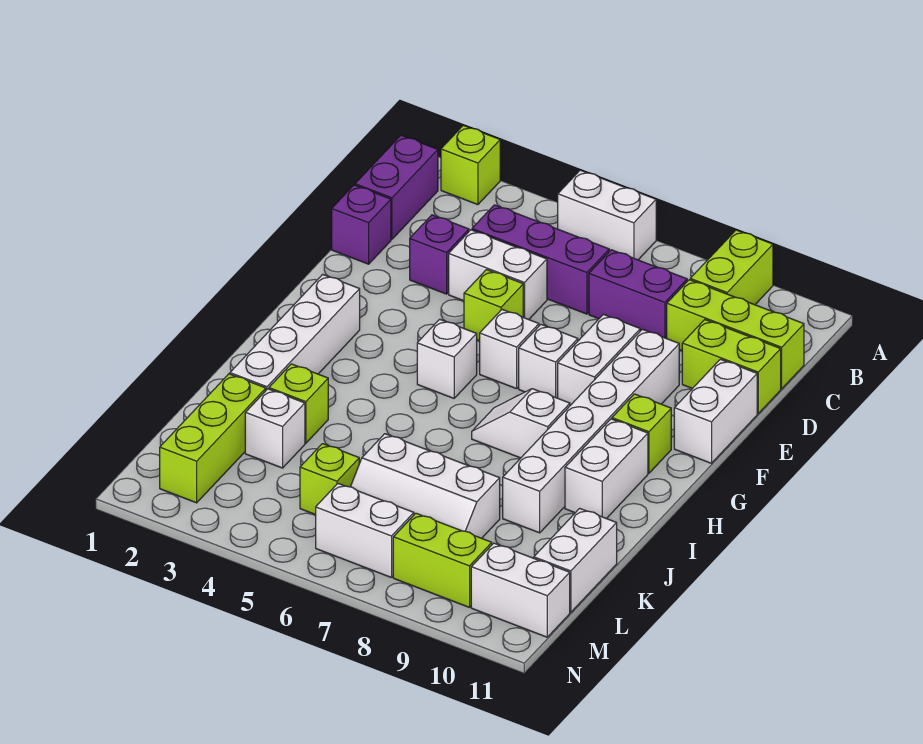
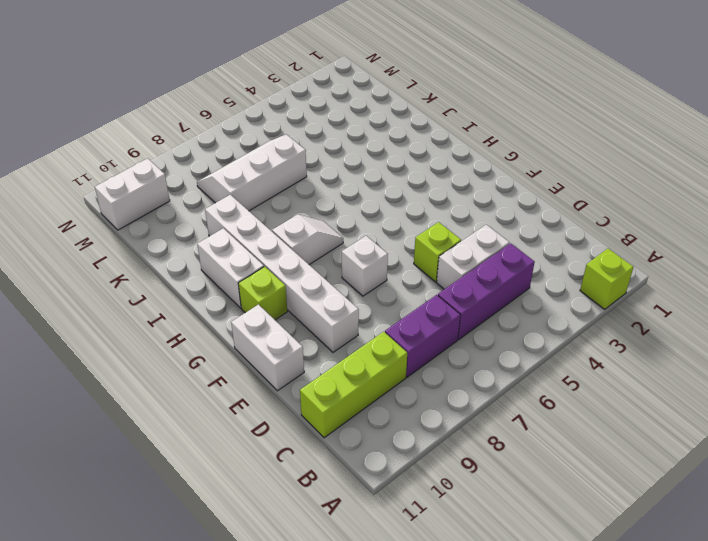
none -> white brick A5:A6 level 1
none -> lime brick A9:B9 level 1
none -> purple brick B1:C1 level 1
none -> purple brick D1 level 1

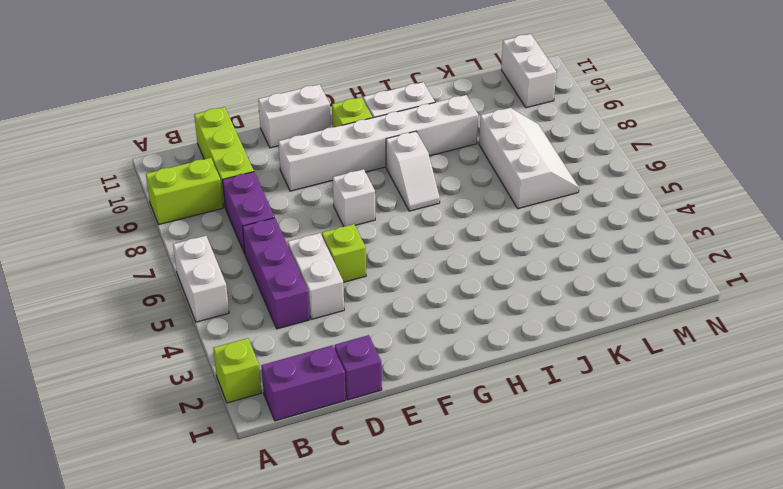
none -> purple brick D3 level 1
none -> lime brick D10:D11 level 1
none -> white brick E8:F8 level 1
none -> white brick F6 level 1

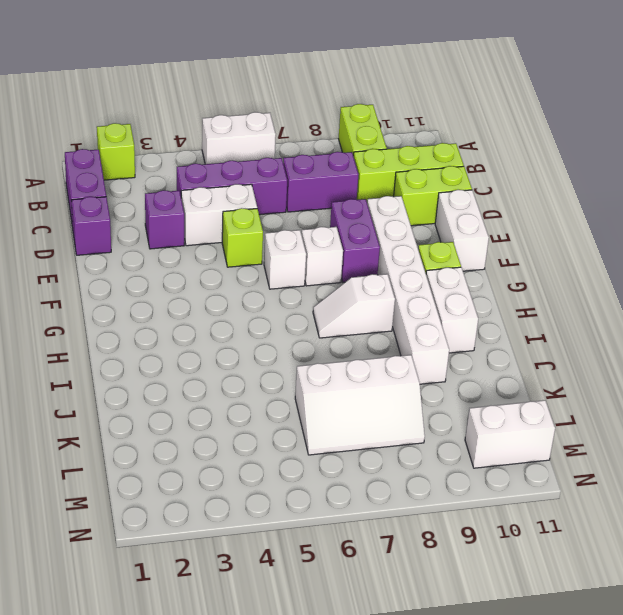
purple brick E8:F8 level 1 -> white brick E8:F8 level 1
none -> white brick G2:J2 level 1
none -> white brick G5 level 1
none -> lime brick J3 level 1
none -> lime brick K2:M2 level 1

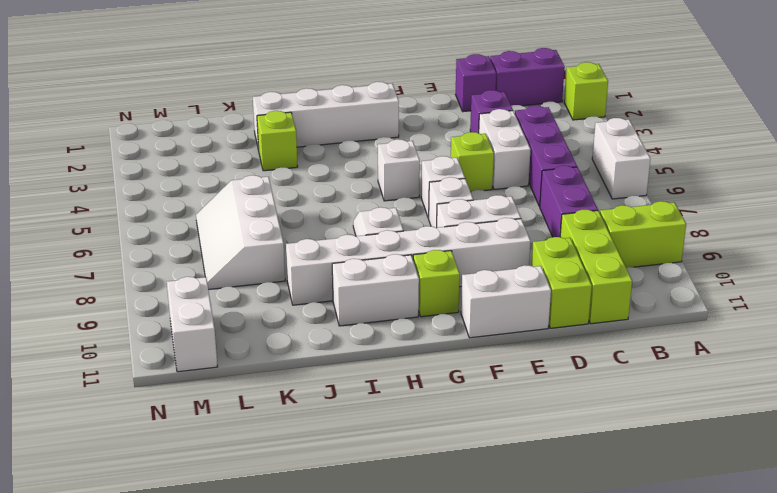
none -> lime brick K2:M2 level 1
none -> white brick K3 level 1
none -> white brick K11:L11 level 1
none -> lime brick L5 level 1

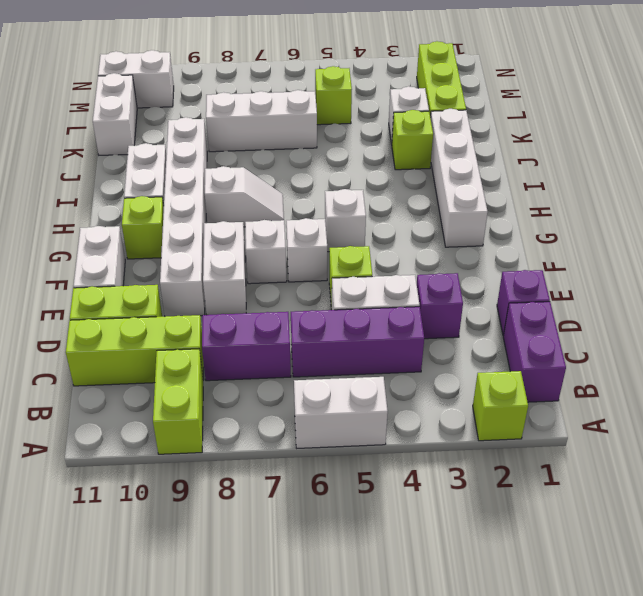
none -> white brick M6:M7 level 1
none -> lime brick M8:M9 level 1

